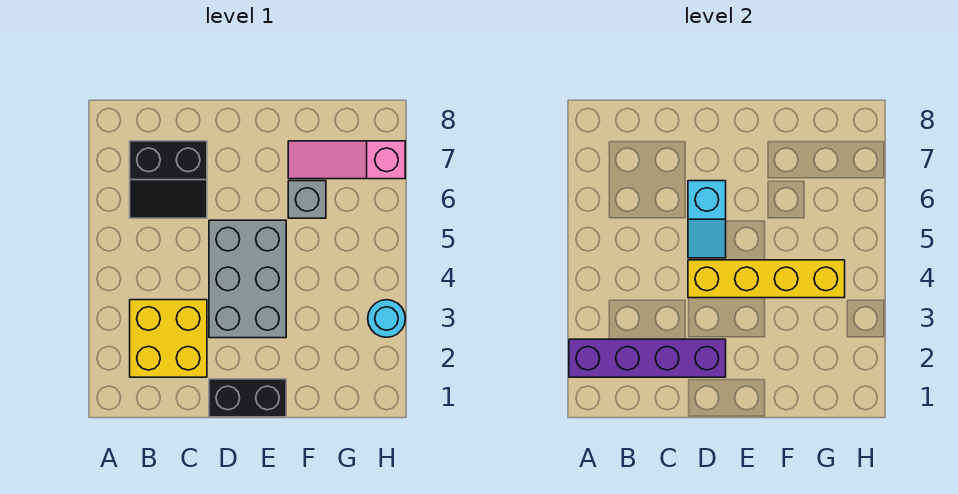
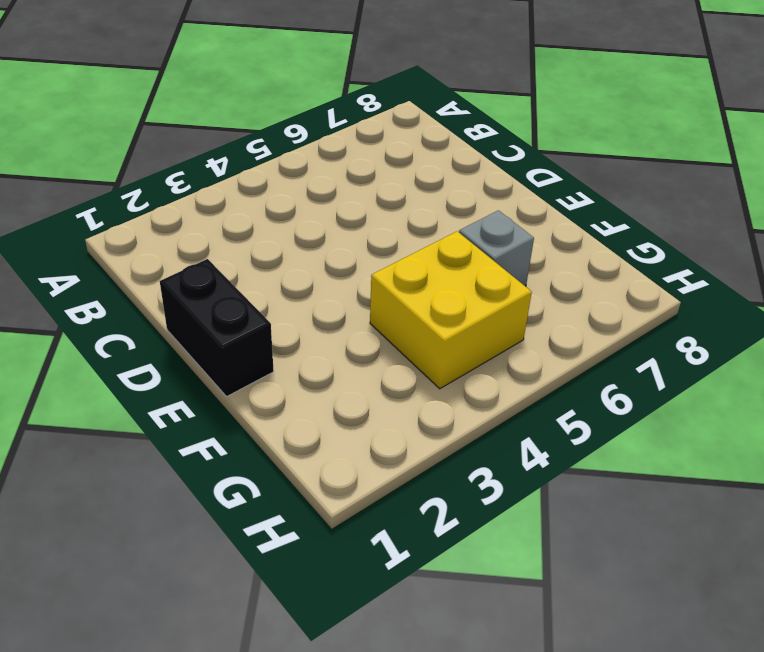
yellow brick F4:G5 level 1 -> yellow brick B2:C3 level 1
none -> black slope B6:C7 level 1 top 7
none -> grey brick D3:E5 level 1

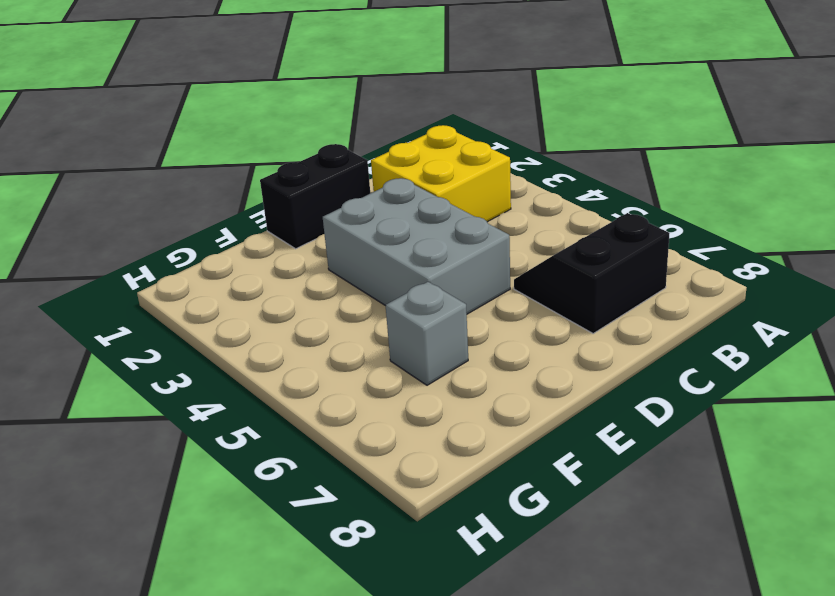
none -> pink slope F7:H7 level 1 top H
none -> cyan round brick H3 level 1

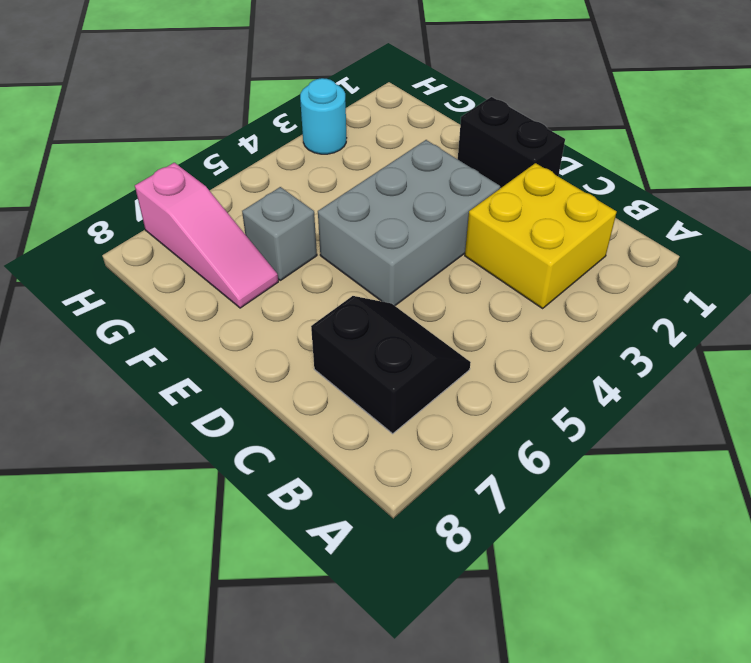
none -> purple brick A2:D2 level 2
none -> yellow brick D4:G4 level 2

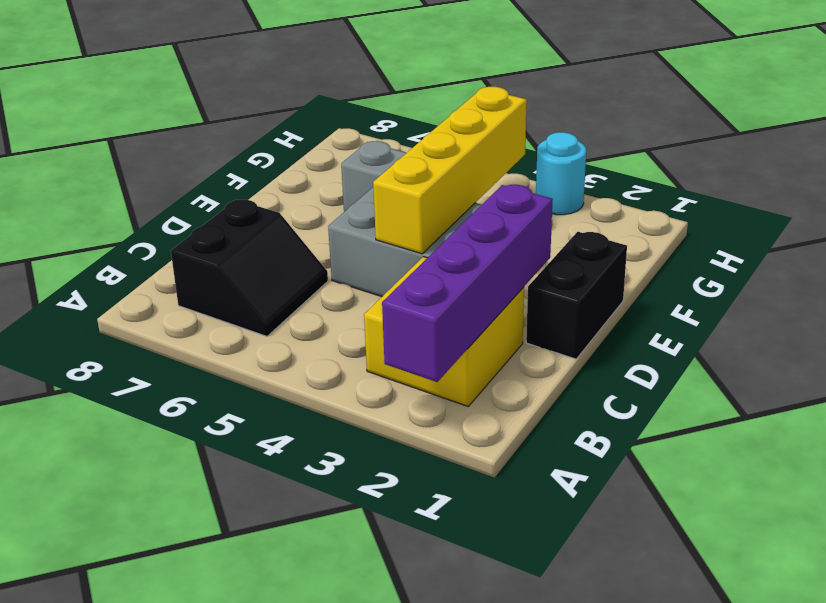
none -> pink slope F7:H7 level 1 top H
none -> cyan slope D5:D6 level 2 top 6

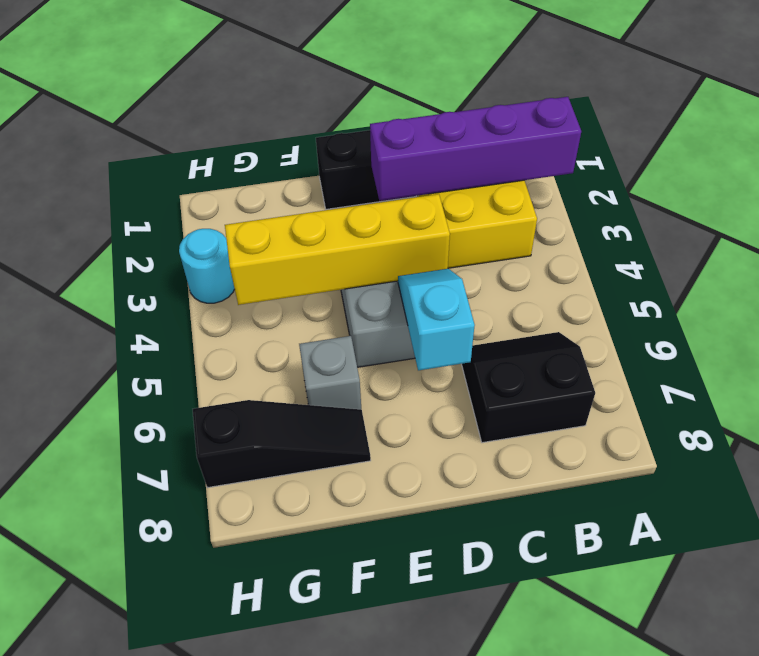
black slope F7:H7 level 1 top H -> pink slope F7:H7 level 1 top H

